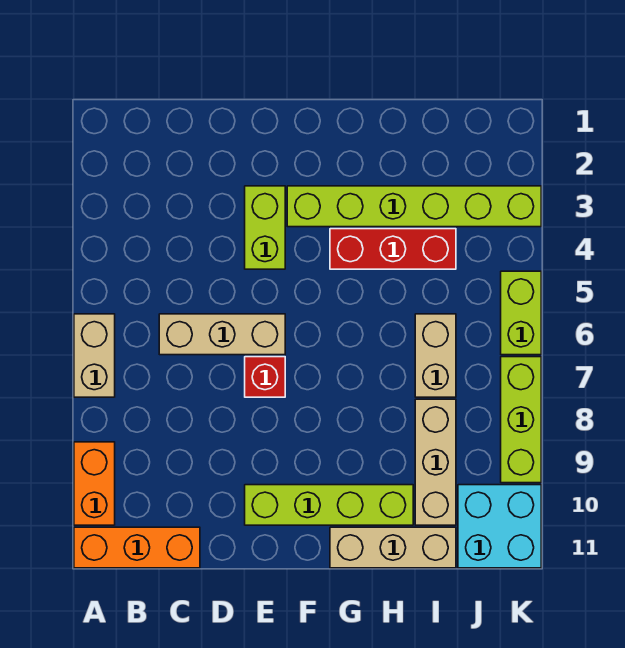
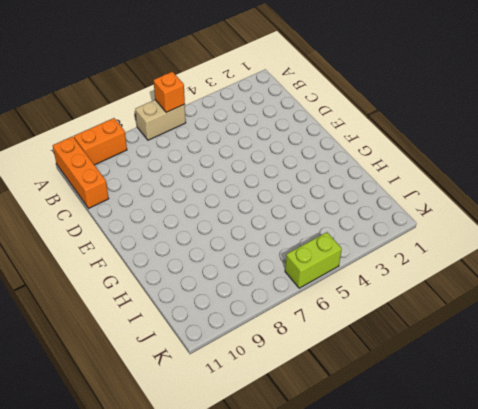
orange brick A6 level 2 -> none
none -> tan brick C6:E6 level 1
none -> lime brick E3:E4 level 1
none -> red brick E7 level 1

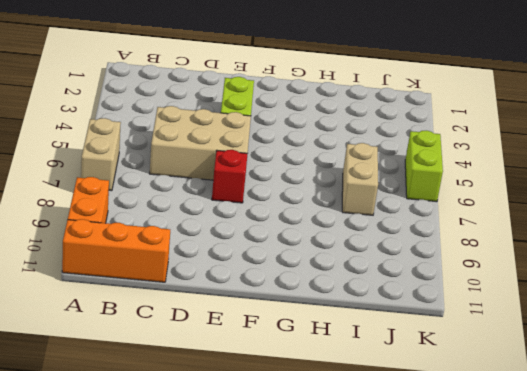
tan brick C5:E6 level 1 -> tan brick C6:E6 level 1
none -> lime brick E10:H10 level 1
none -> lime brick F3:K3 level 1
none -> red brick G4:I4 level 1

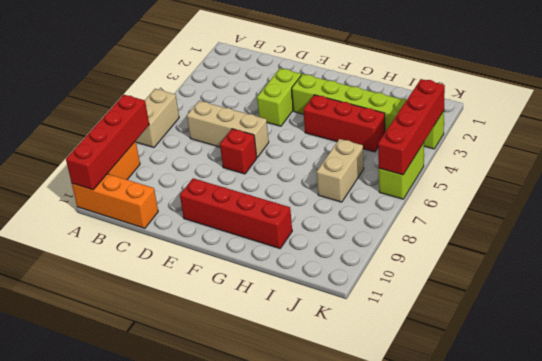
red brick A8:A11 level 2 -> none
red brick E10:H10 level 1 -> lime brick E10:H10 level 1
red brick K3:K6 level 2 -> none
none -> tan brick G11:I11 level 1
none -> tan brick I8:I10 level 1
none -> cyan brick J10:K11 level 1

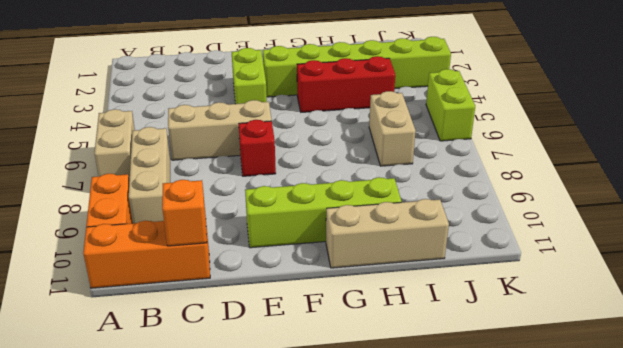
tan brick B7:B9 level 1 -> tan brick I8:I10 level 1
orange brick C11 level 2 -> none
none -> cyan brick J10:K11 level 1
none -> lime brick K7:K9 level 1

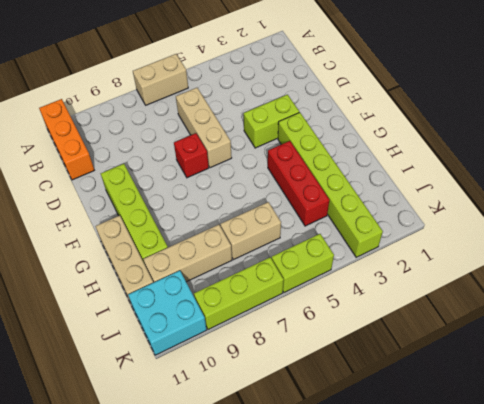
none -> orange brick A9:A10 level 1

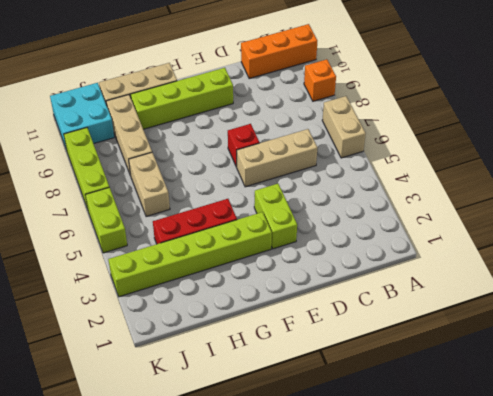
orange brick A9 level 1 -> orange brick A9:A10 level 1

